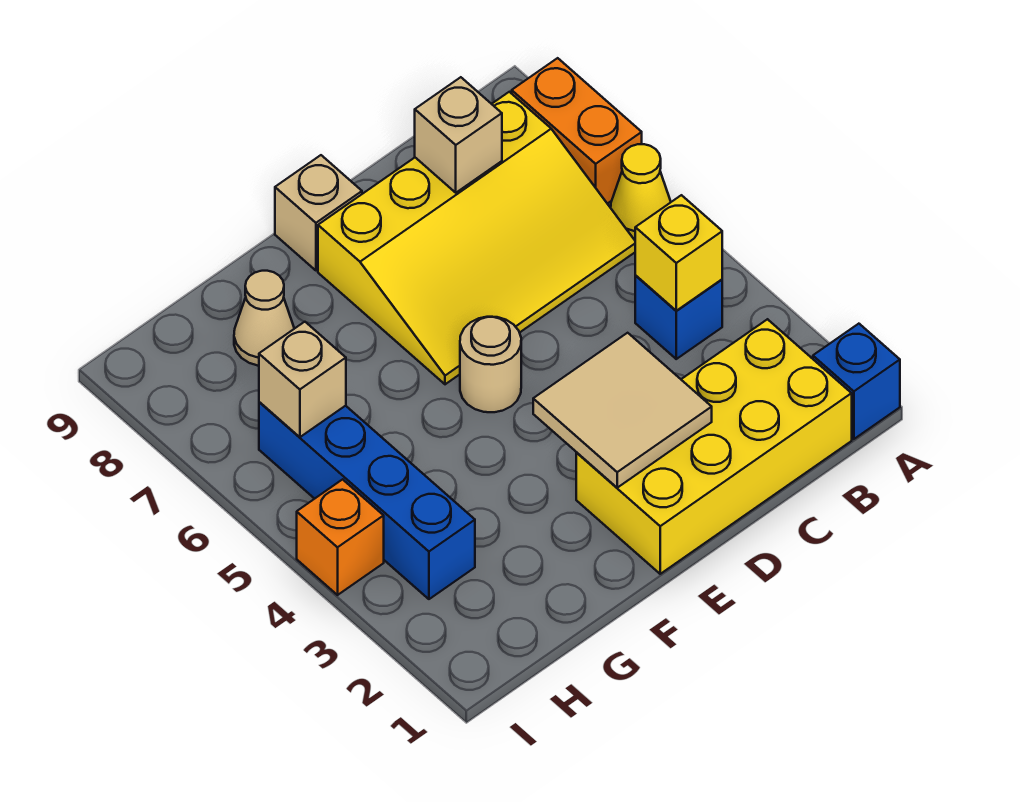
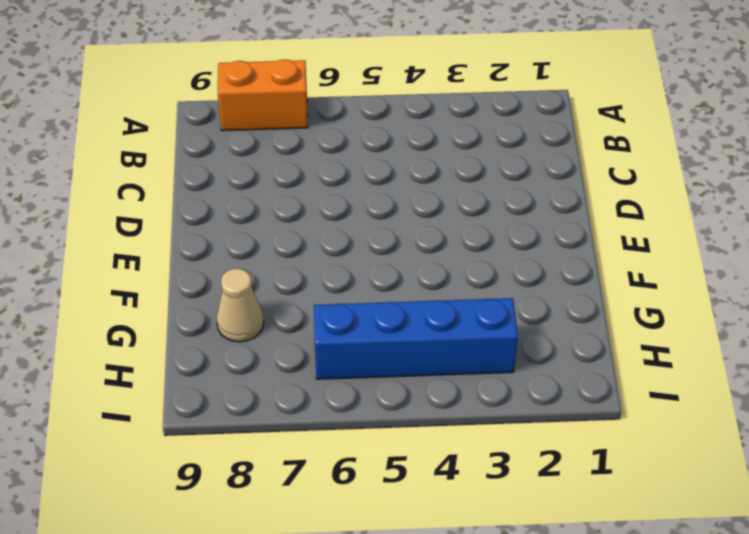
none -> blue brick A1 level 1
none -> yellow cone A6 level 1
none -> yellow brick B1:E2 level 1

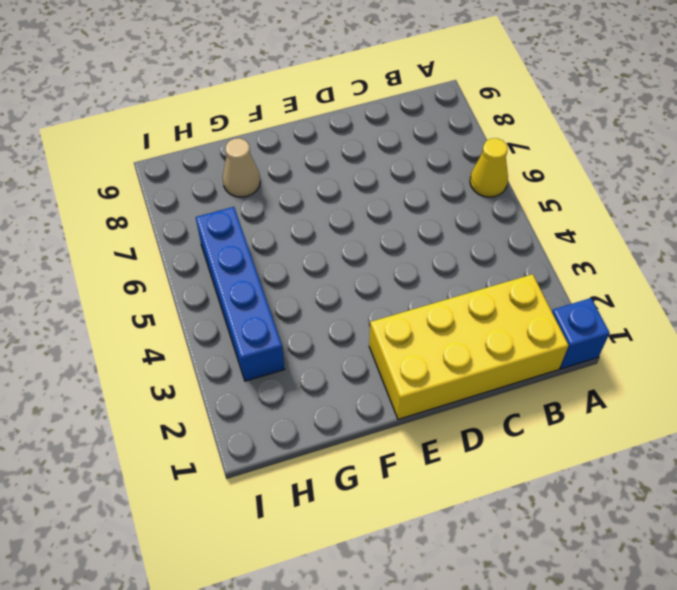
none -> orange brick A7:A8 level 1
none -> blue brick B4 level 1
none -> yellow slope B6:E8 level 1 top 8

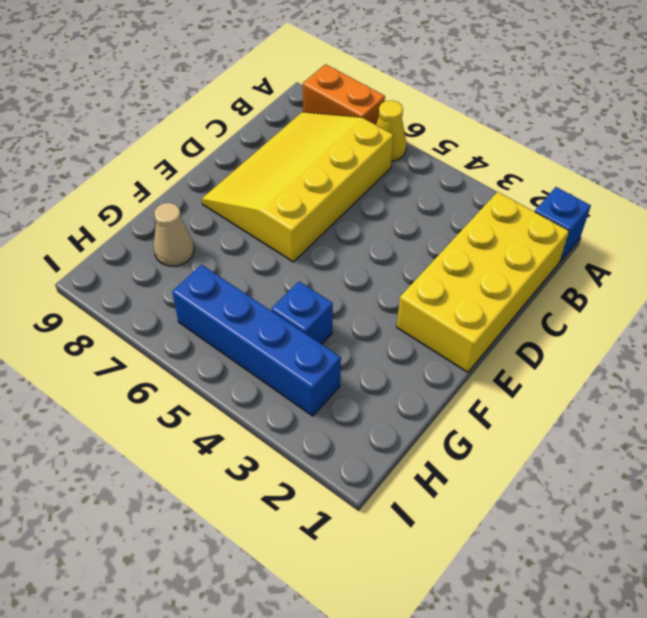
yellow slope B6:E8 level 1 top 6 -> yellow slope B6:E8 level 1 top 8
blue brick G4 level 1 -> blue brick B4 level 1
none -> tan round brick E5 level 1
none -> tan brick E9 level 1
none -> orange brick I4 level 1

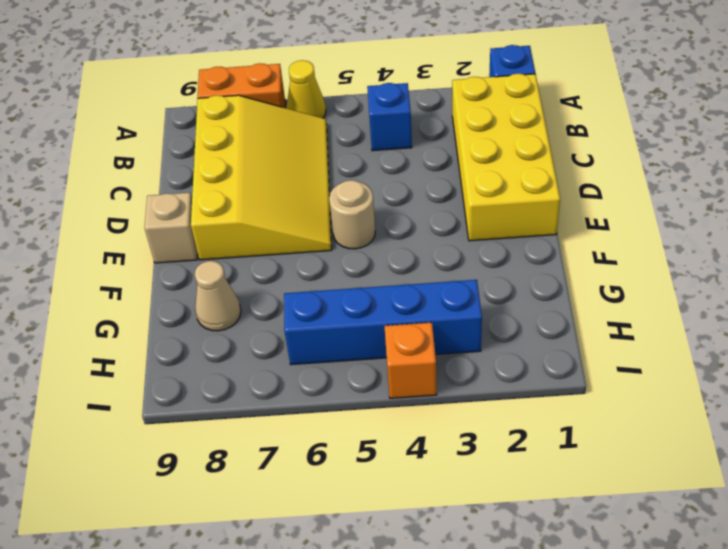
none -> yellow brick B4 level 2
none -> tan brick C8 level 2
none -> tan tile D2:E3 level 2

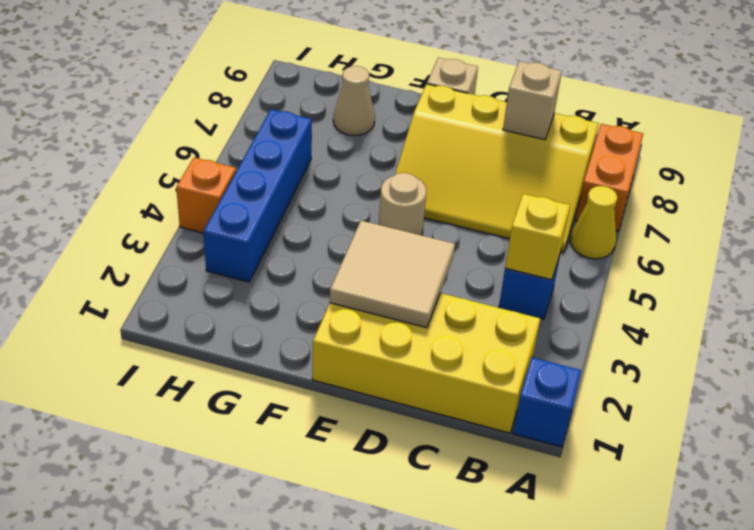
none -> tan brick H6 level 2

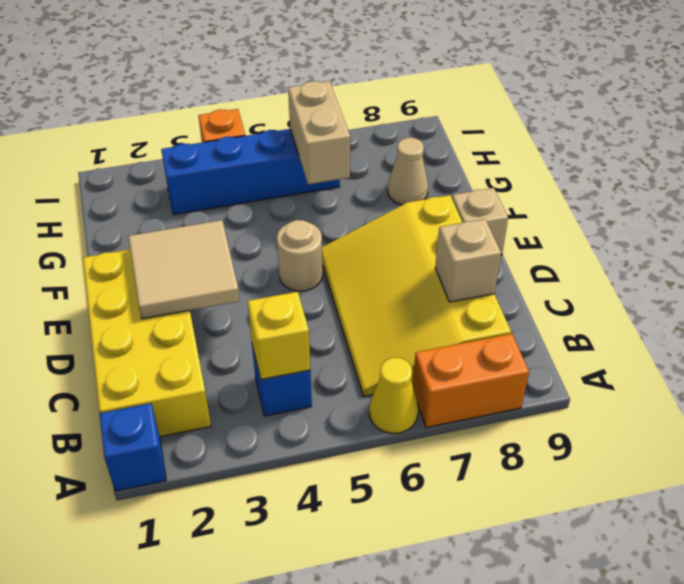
tan brick G6:H6 level 2 -> tan brick H6 level 2

